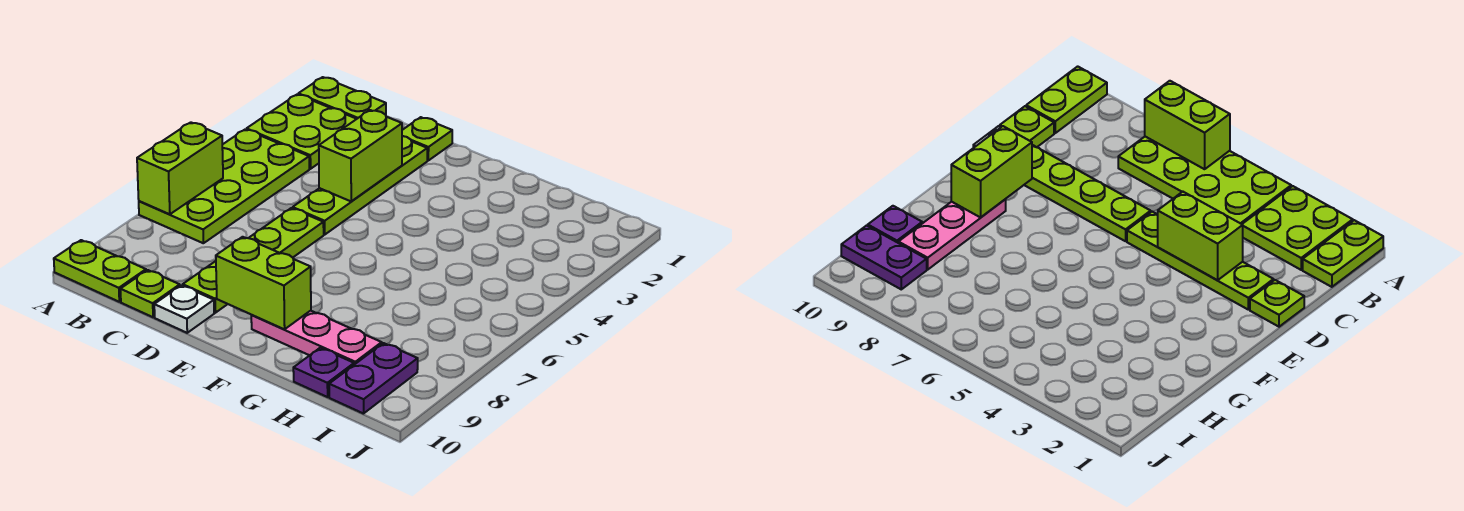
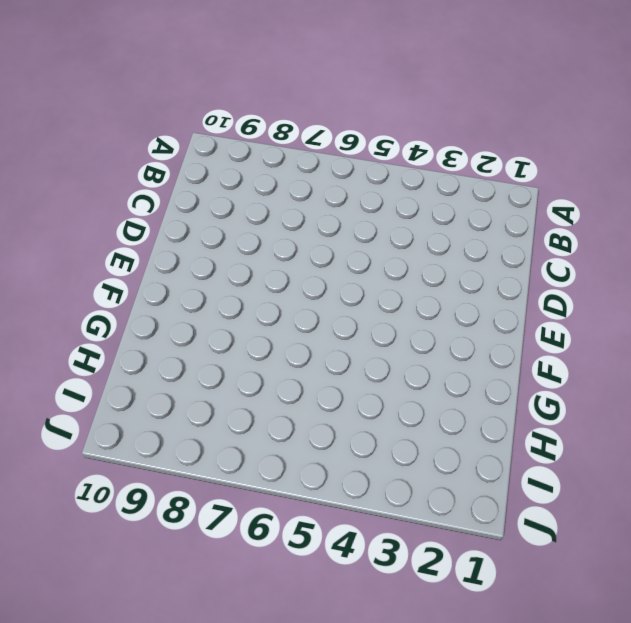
none -> lime plate A1:B1 level 1
none -> lime plate A2:B3 level 1
none -> lime plate A4:B7 level 1

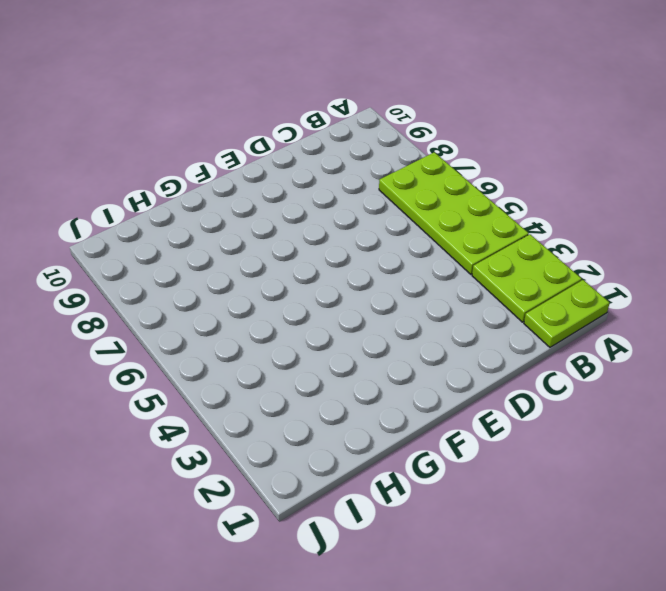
none -> lime plate A10:B10 level 1
none -> lime plate C10 level 1
none -> lime plate D1 level 1

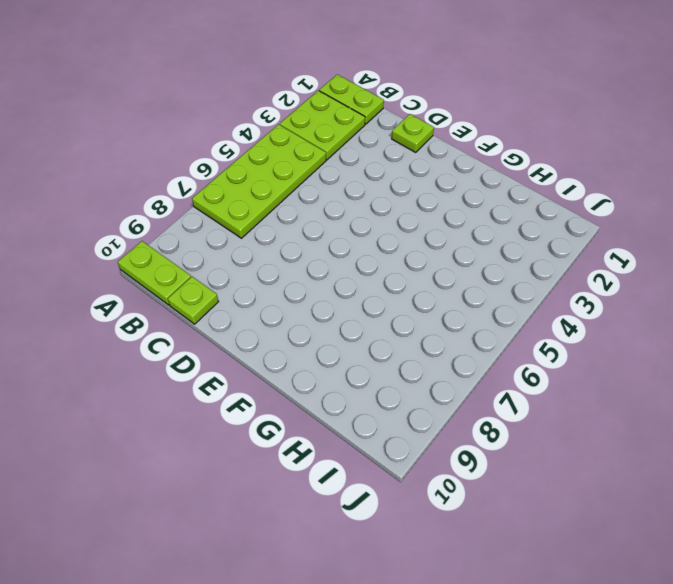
none -> lime plate D2:D5 level 1
none -> lime plate D6:D9 level 1
none -> white plate D10 level 1

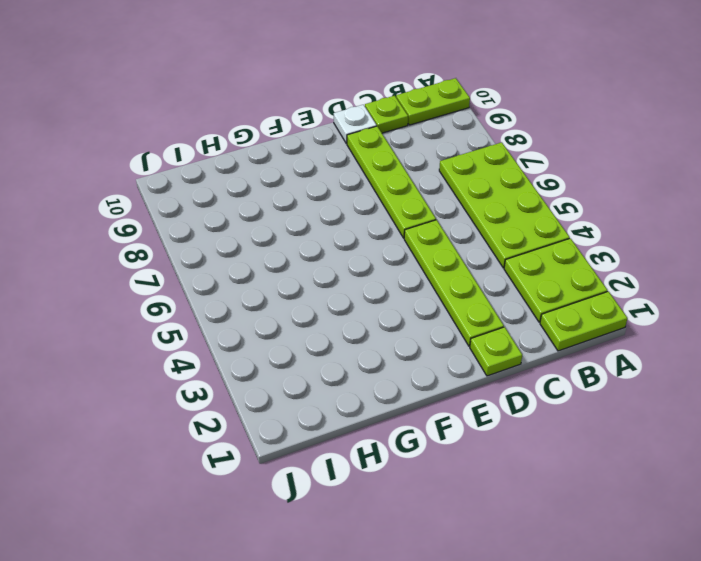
none -> pink plate F9:H9 level 1
none -> purple plate H10 level 1
none -> purple plate I9:I10 level 1

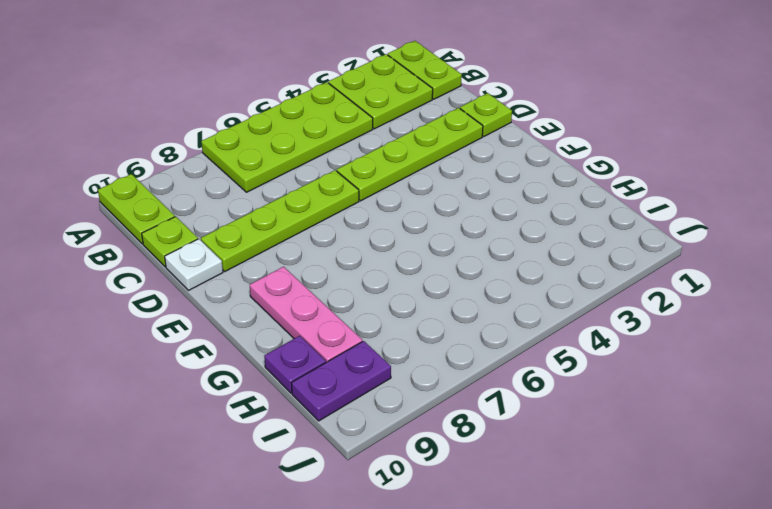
none -> lime brick A6:A7 level 2
none -> lime brick D3:D4 level 2
none -> lime brick E9:F9 level 2

